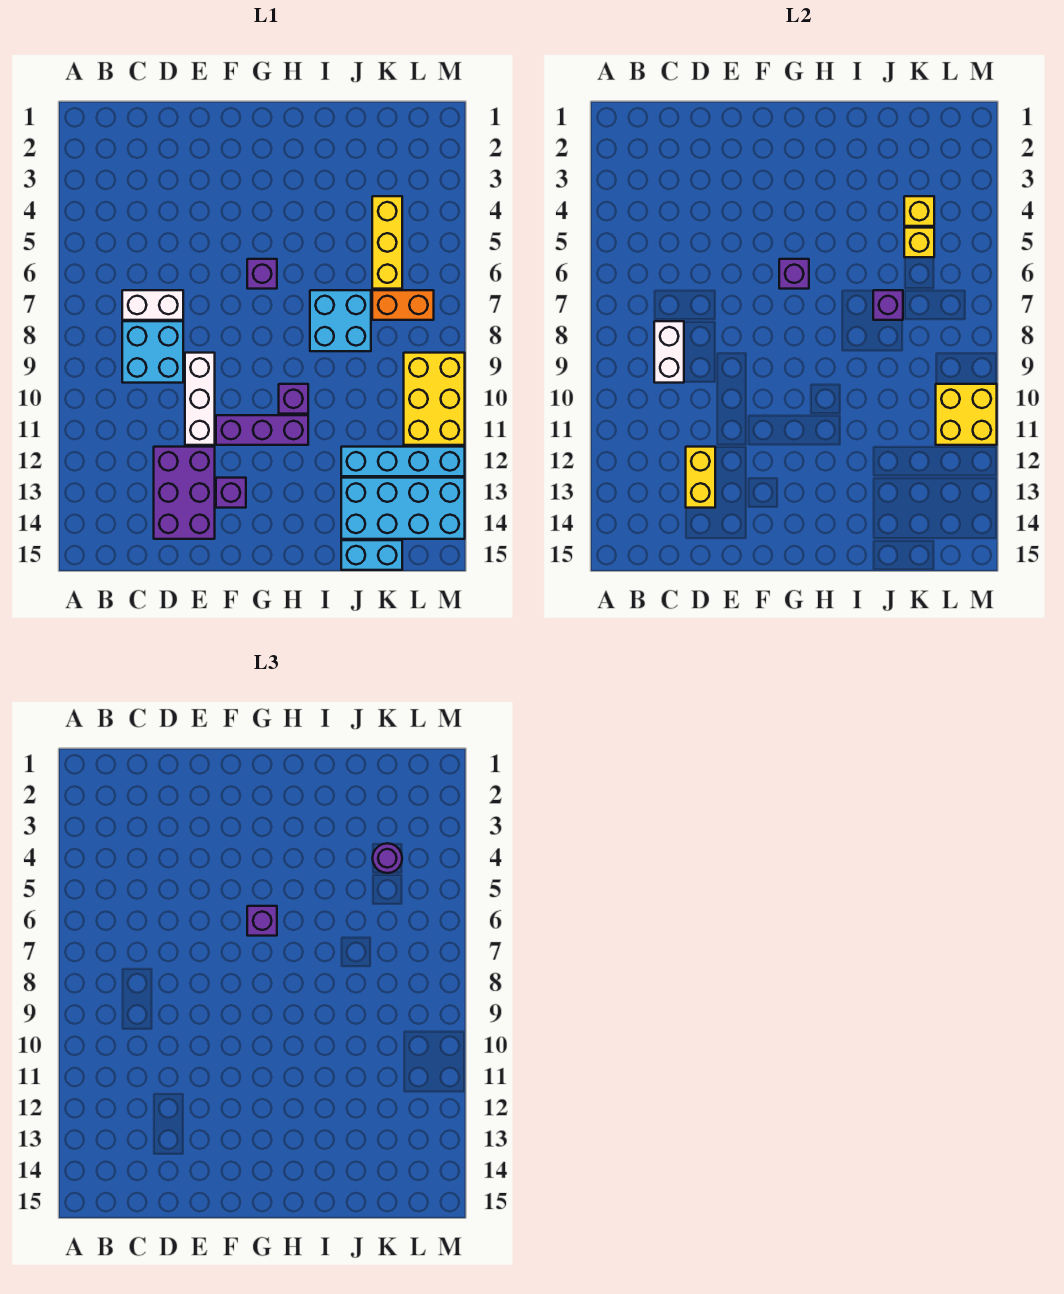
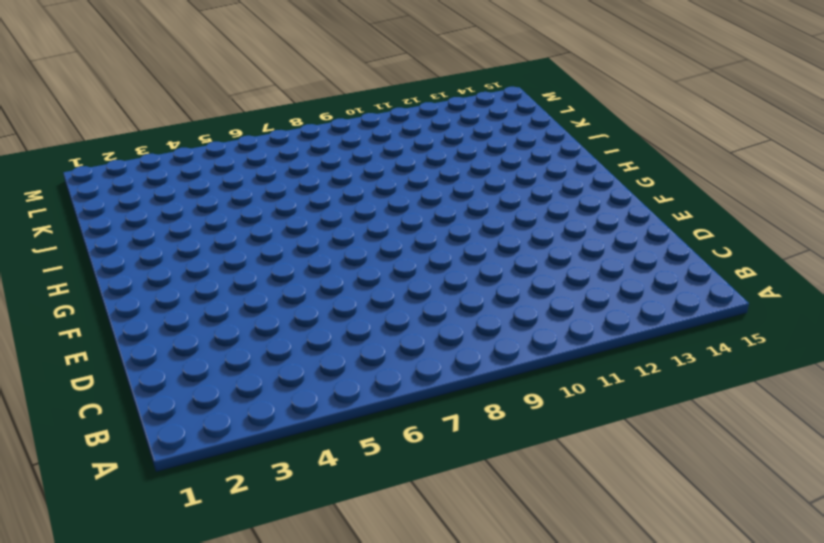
none -> white brick C7:D7 level 1
none -> cyan brick C8:D9 level 1
none -> purple brick D12:E14 level 1

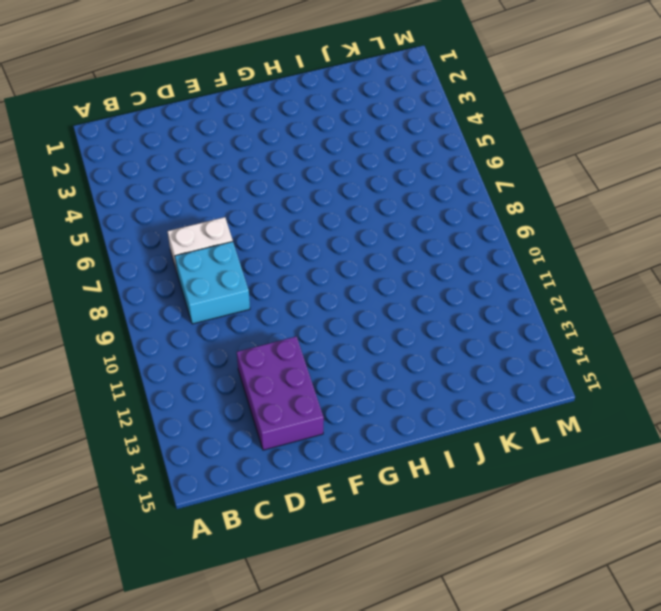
none -> white brick E9:E11 level 1
none -> purple brick F11:H11 level 1
none -> purple brick F13 level 1

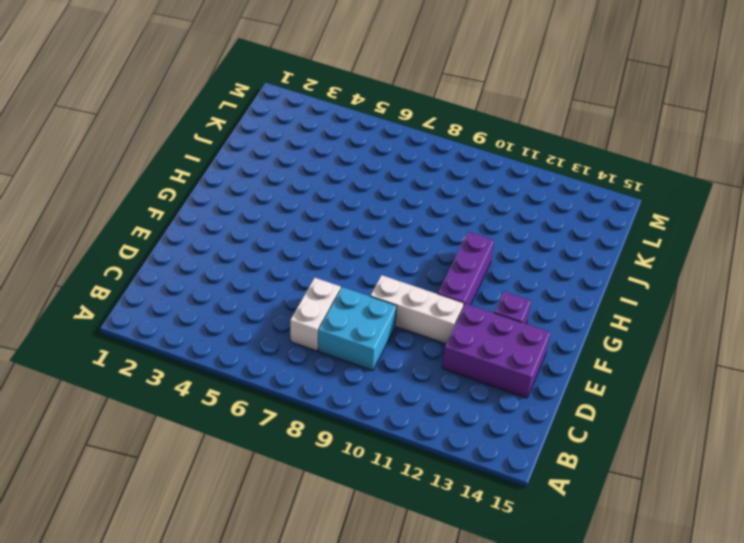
none -> purple brick G6 level 1
none -> purple brick H10 level 1
none -> cyan brick I7:J8 level 1

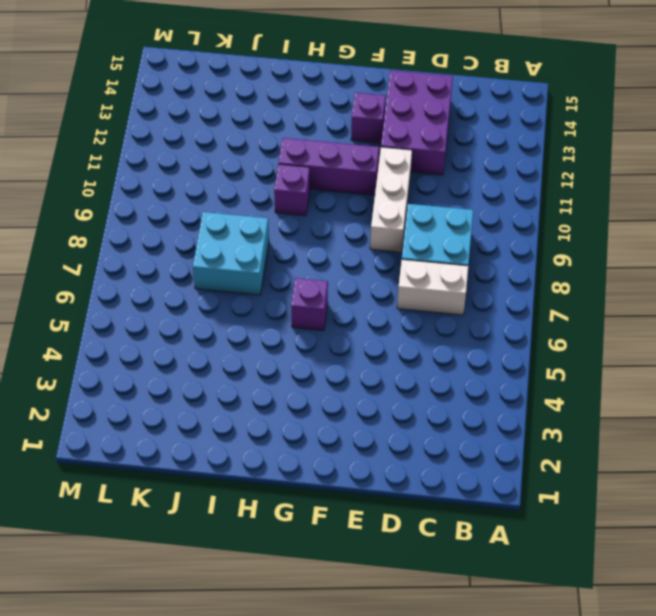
none -> cyan brick J12:M12 level 1
none -> cyan brick J13:M14 level 1
none -> cyan brick J15:K15 level 1

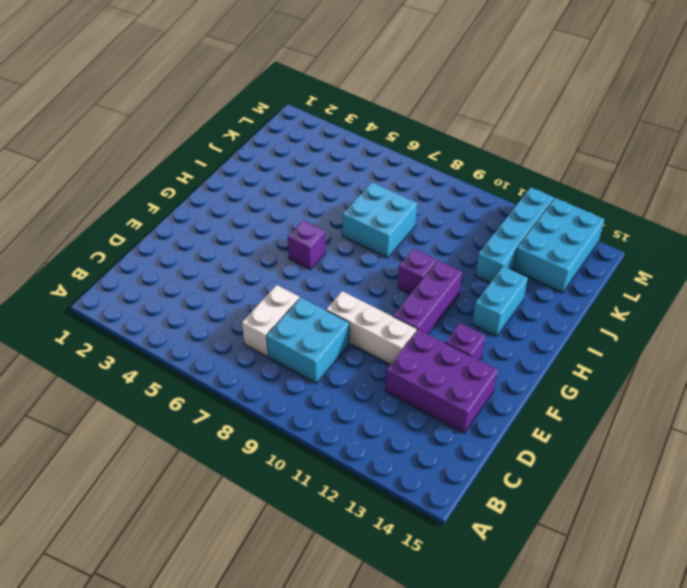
cyan brick H13:I13 level 1 -> cyan brick J15:K15 level 1
cyan brick K13:M14 level 1 -> cyan brick J13:M14 level 1
none -> yellow brick K4:K6 level 1
none -> orange brick K7:L7 level 1
none -> yellow brick L9:M11 level 1

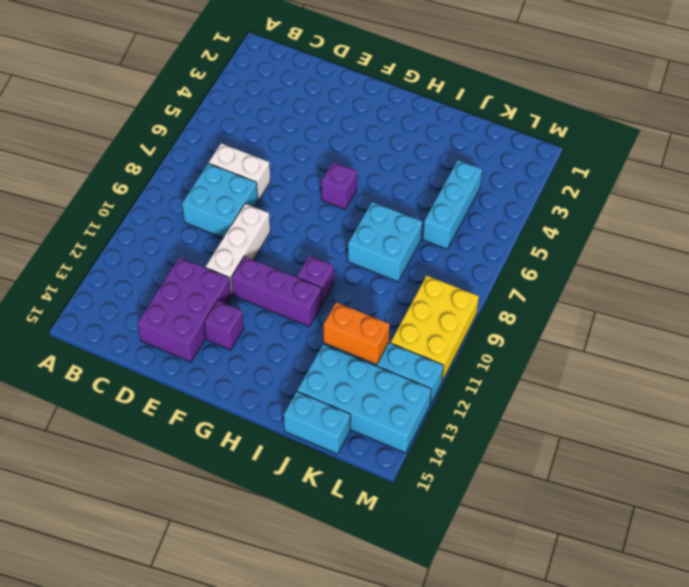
orange brick J12:K12 level 2 -> orange brick K7:L7 level 1
cyan brick K4:K6 level 1 -> yellow brick K4:K6 level 1
none -> white brick C8:C9 level 2
none -> yellow brick D12:D13 level 2
none -> purple brick G6 level 2

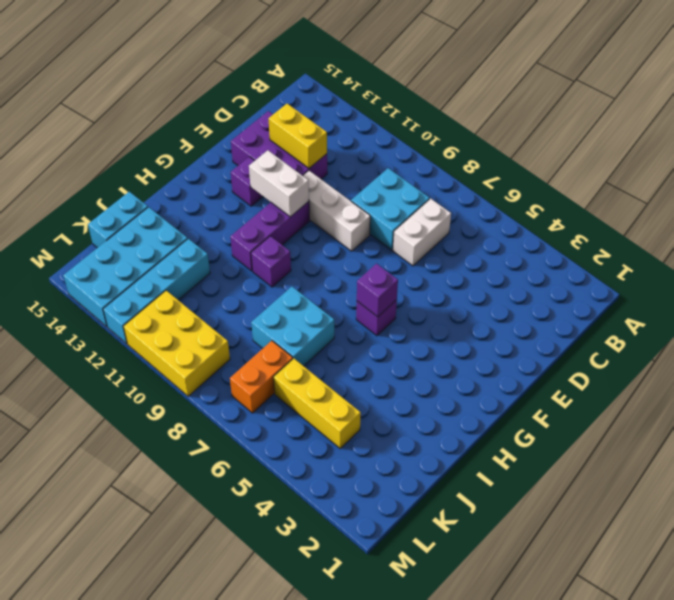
white brick F11:F12 level 2 -> white brick C8:C9 level 2
none -> purple brick J7 level 2
none -> yellow brick K4 level 2
none -> yellow brick K5 level 2

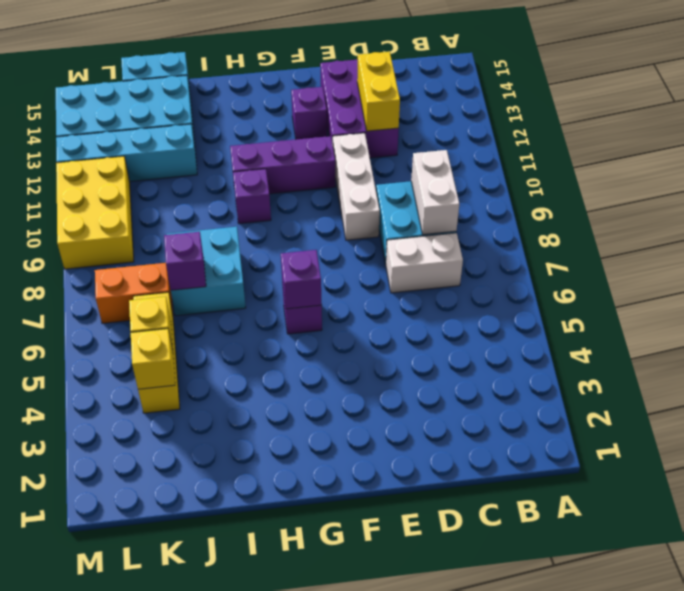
none -> yellow brick L10:M11 level 2
none -> purple brick G6 level 3
none -> purple round brick K4 level 3

